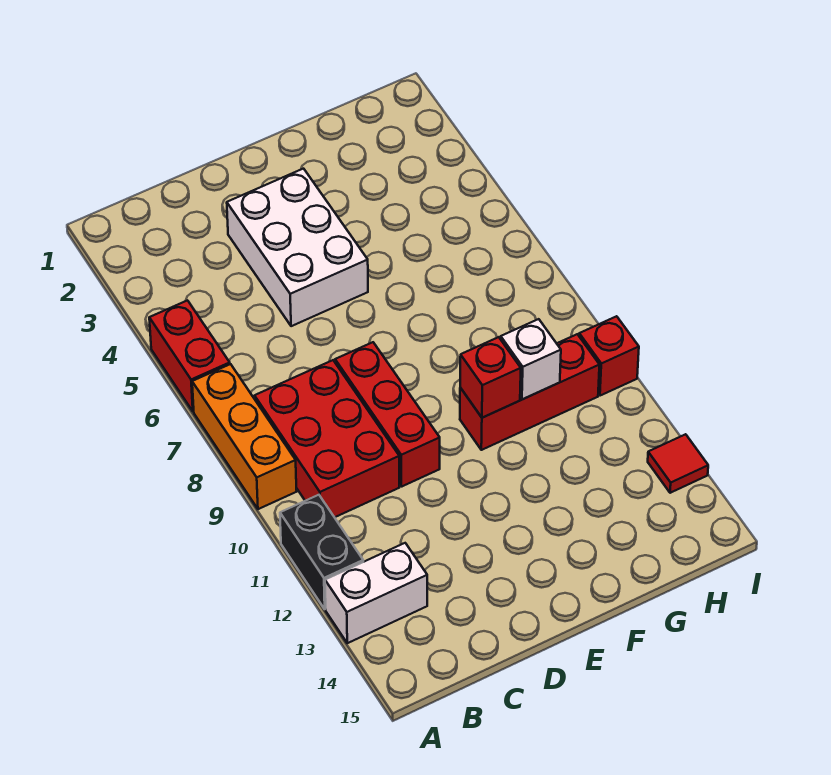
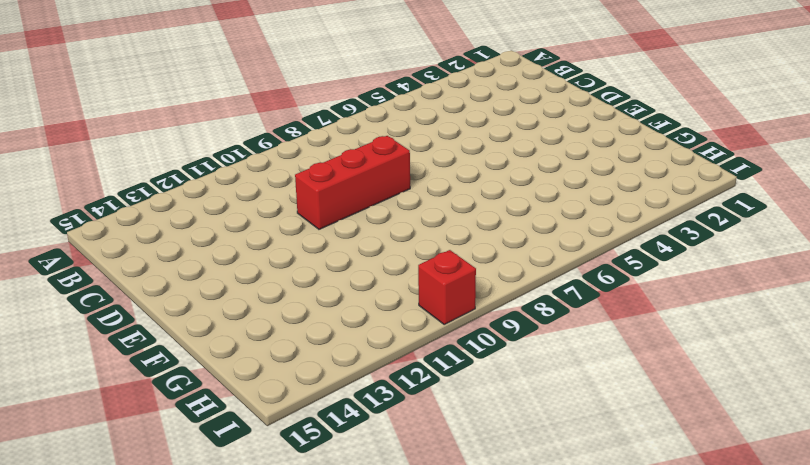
none -> red brick A5:A6 level 1
none -> orange brick A7:A9 level 1
none -> black brick A11:A12 level 1

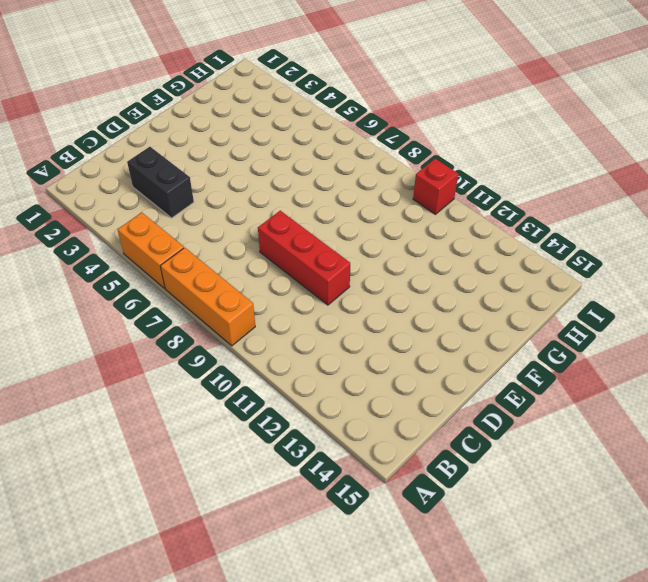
orange brick A5:A6 level 1 -> red brick A5:A6 level 1
black brick C3:C4 level 1 -> black brick A11:A12 level 1
none -> white brick A13:B13 level 1
none -> red brick B8:C10 level 1
none -> white brick D3:E5 level 1

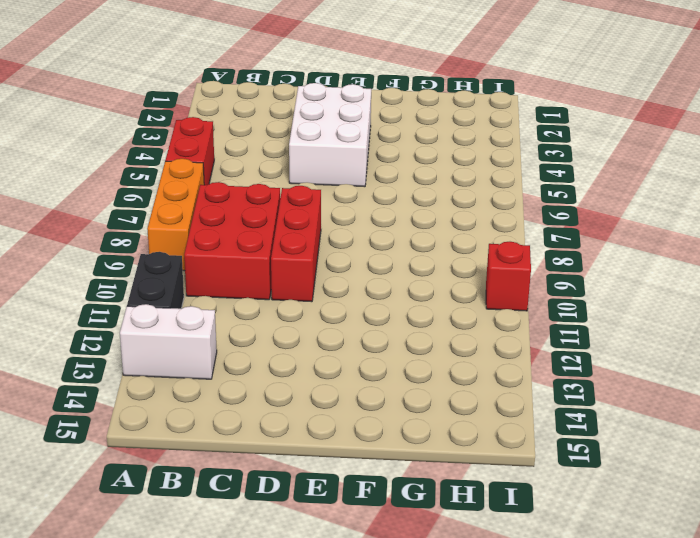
none -> red brick F10:H10 level 1
none -> red tile I13 level 1
none -> red brick F10 level 2

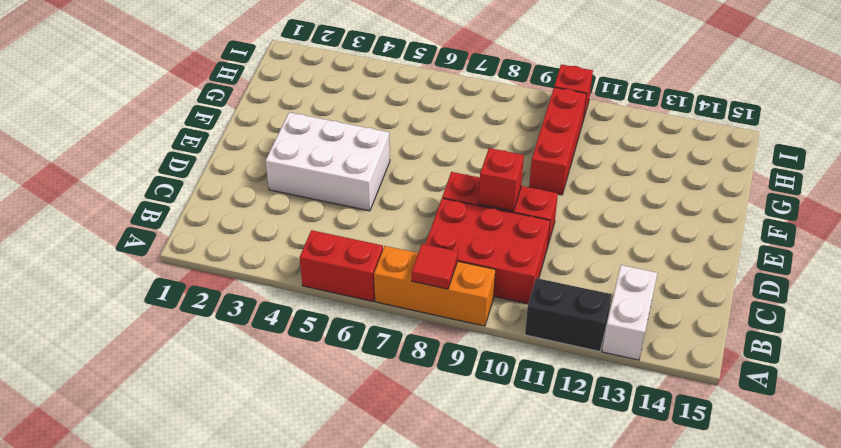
red tile A8 level 2 -> red tile I13 level 1
red brick D9 level 2 -> red brick F10 level 2
none -> white brick G10 level 2

